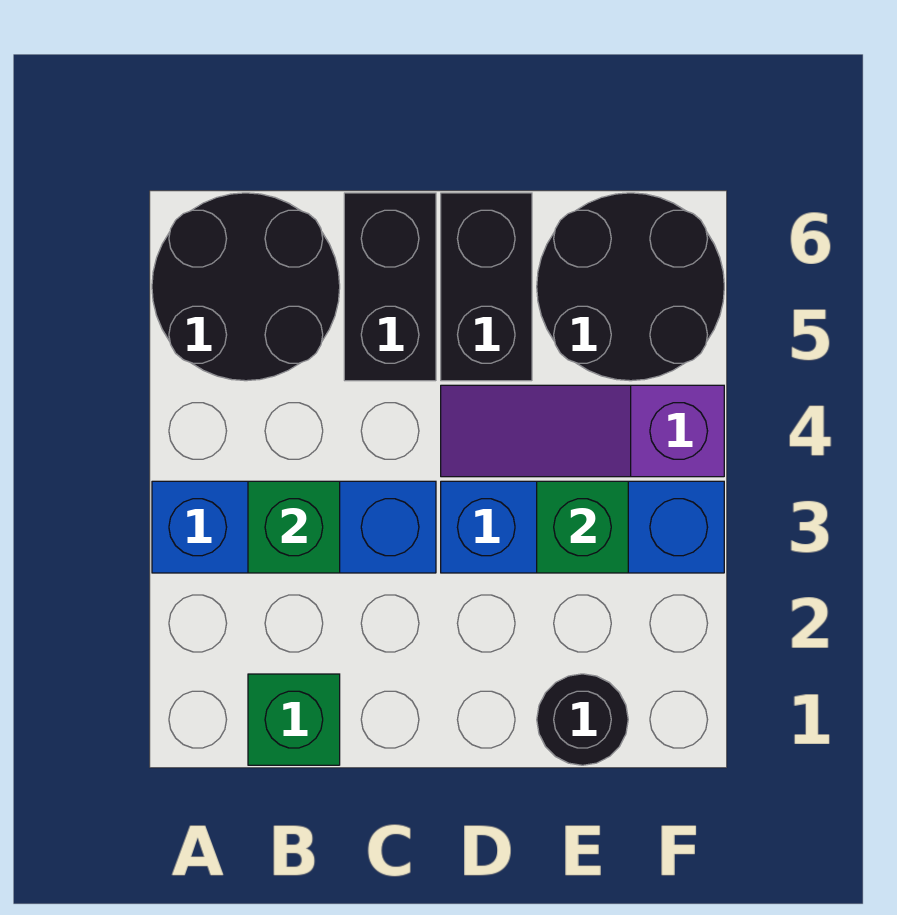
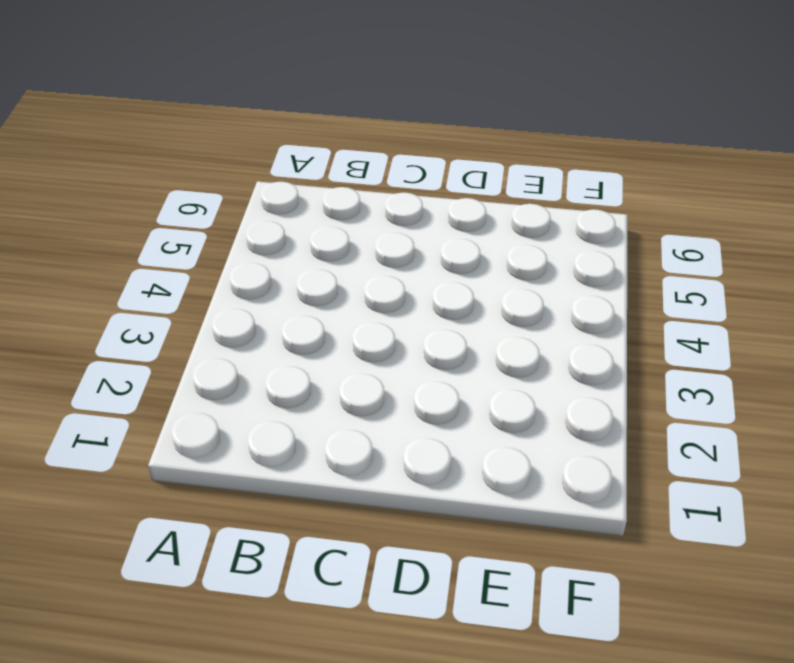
none -> blue brick A3:C3 level 1
none -> black round brick A5:B6 level 1

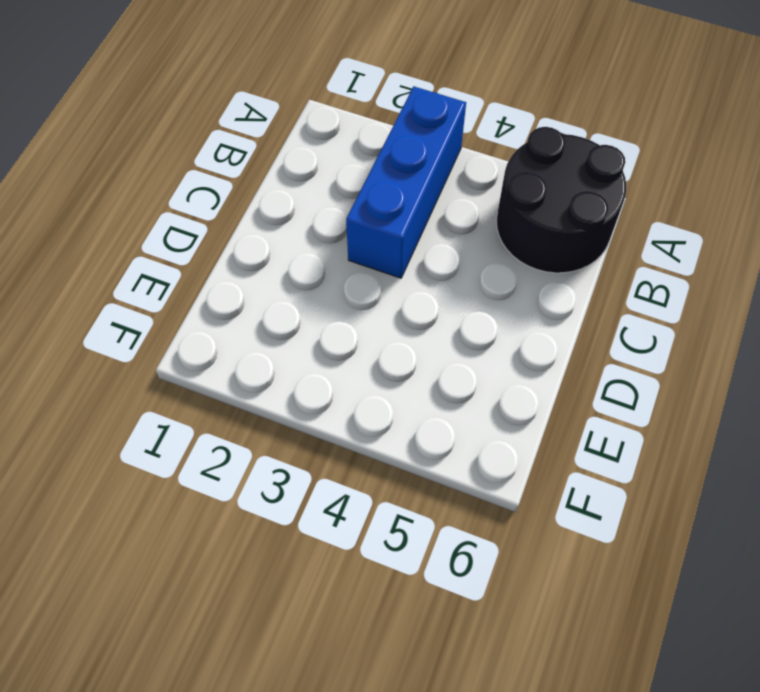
none -> green brick B1 level 1
none -> black brick C5:C6 level 1

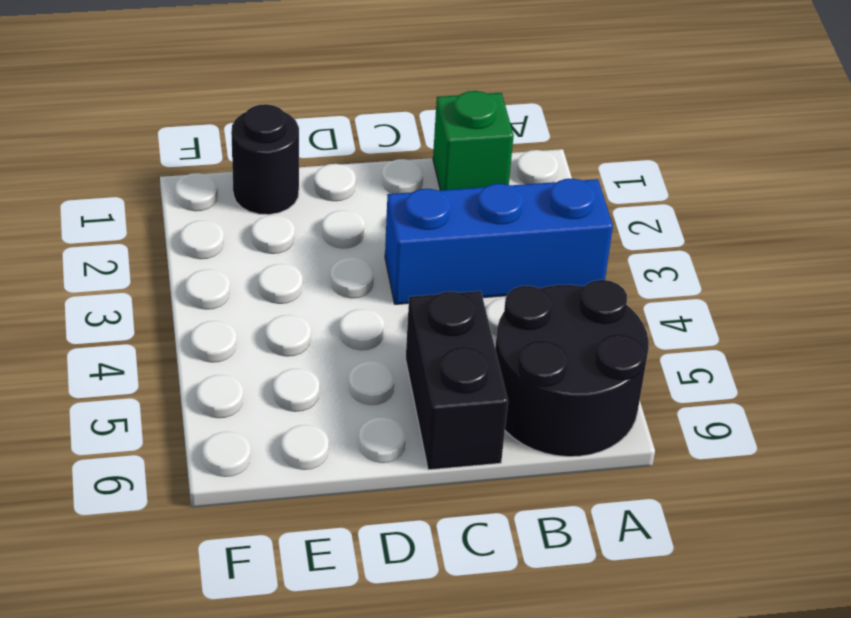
none -> blue brick D3:F3 level 1
none -> purple slope D4:F4 level 1 top F

